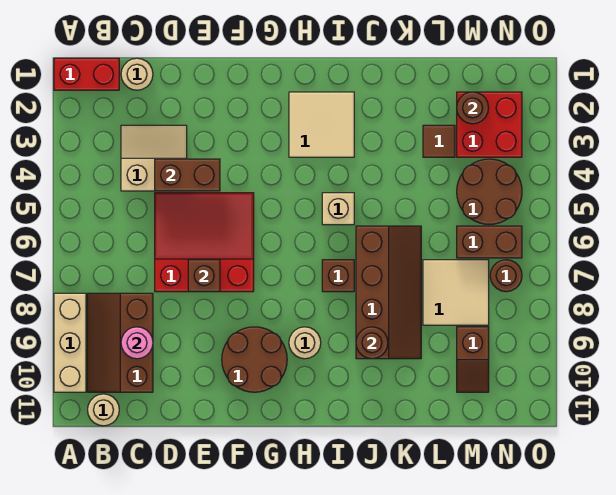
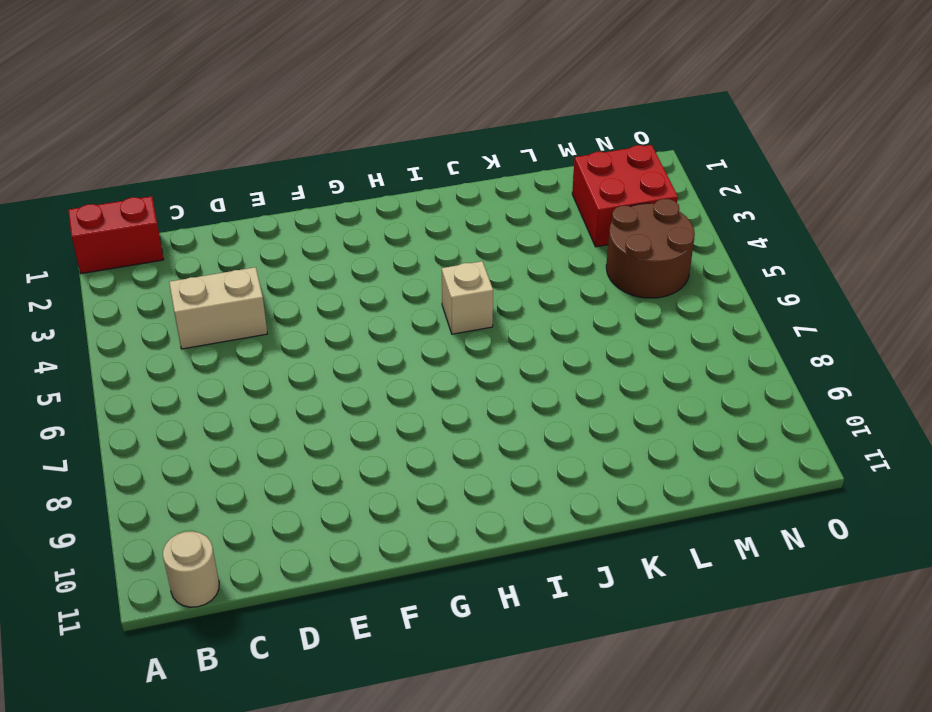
none -> tan brick A8:A10 level 1
none -> brown slope B8:C10 level 1 top C
none -> tan round brick C1 level 1

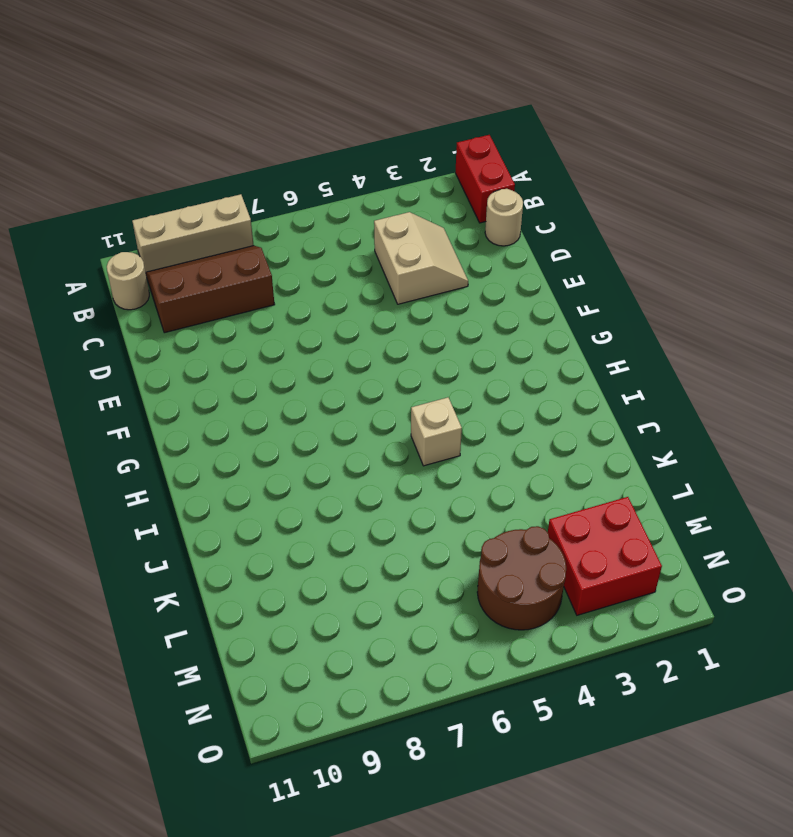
none -> red slope D5:F7 level 1 top 7
none -> brown round brick F9:G10 level 1
none -> tan tile H2:I3 level 1

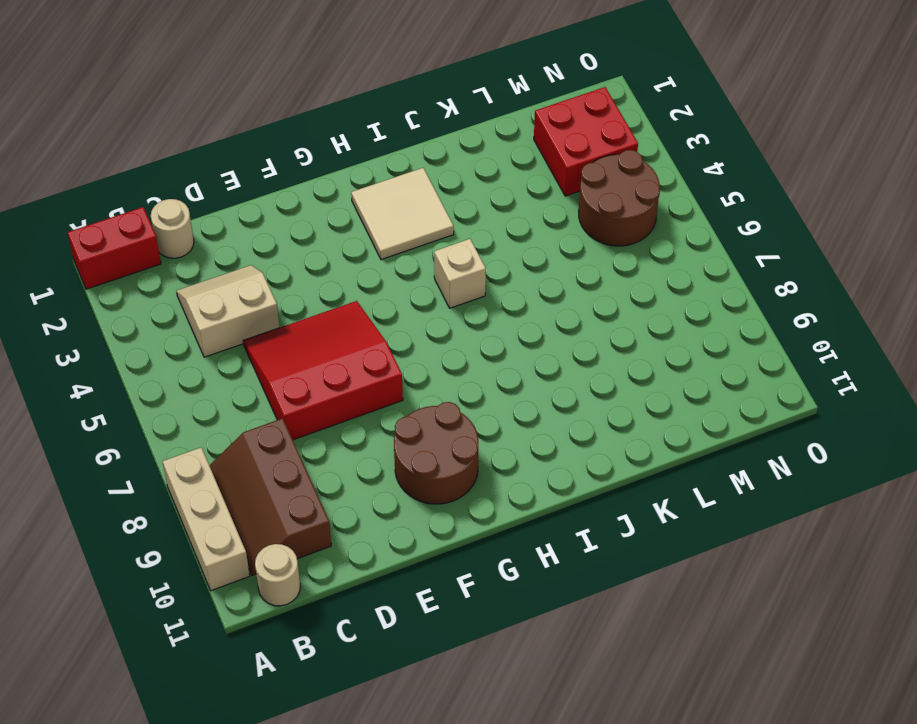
none -> tan round brick H9 level 1
none -> brown brick I7 level 1
none -> brown slope J6:K9 level 1 top J

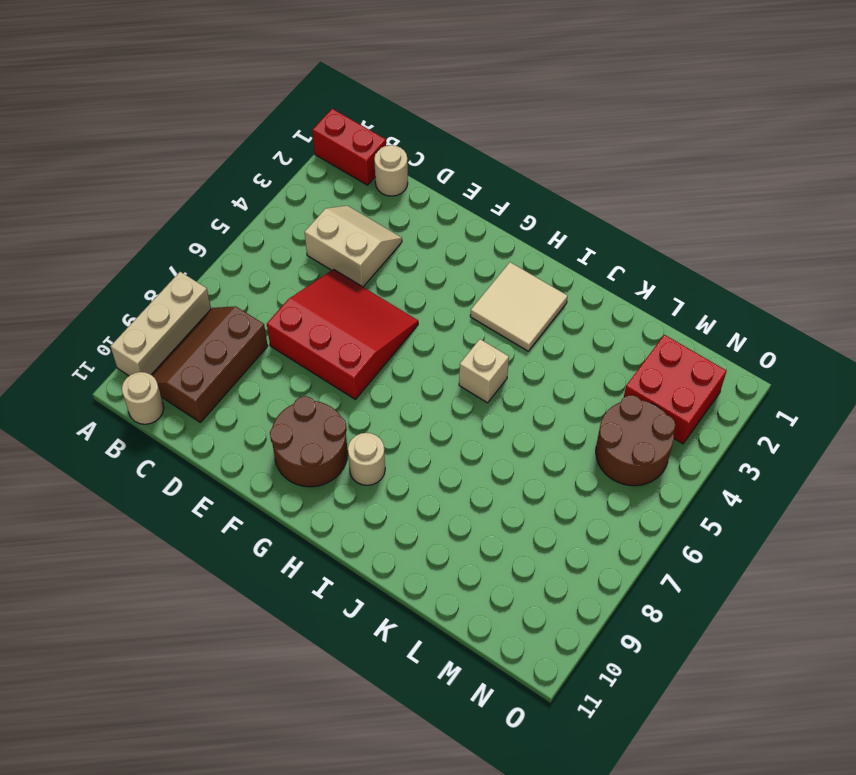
none -> brown brick I7 level 1
none -> brown slope J6:K9 level 1 top J
none -> brown tile L3 level 1

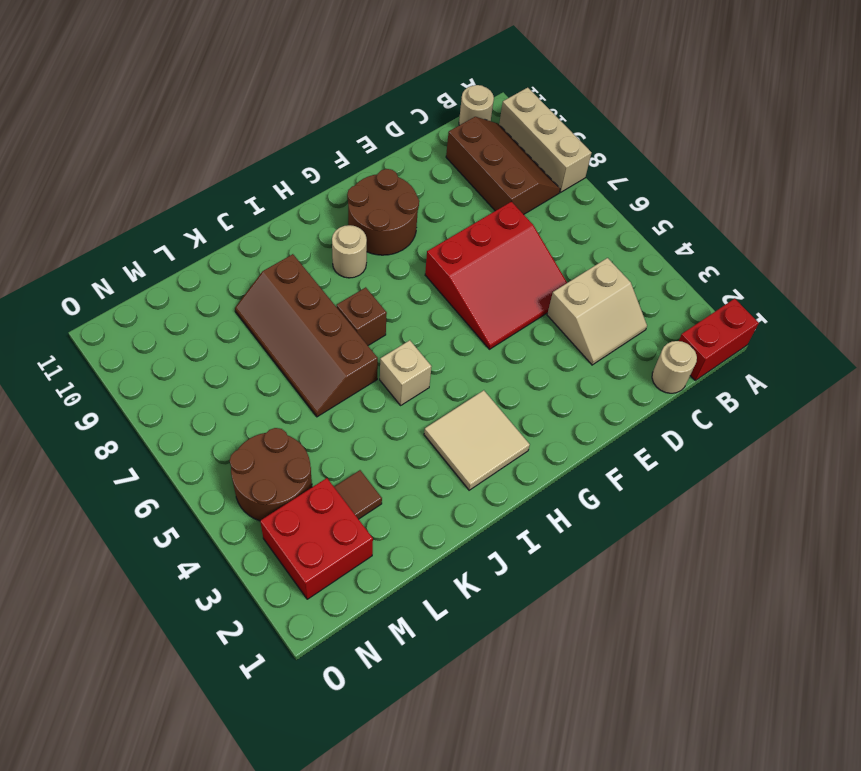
none -> tan tile L7:M8 level 1
none -> brown brick M6:N6 level 1
none -> brown slope M9:M10 level 1 top 9

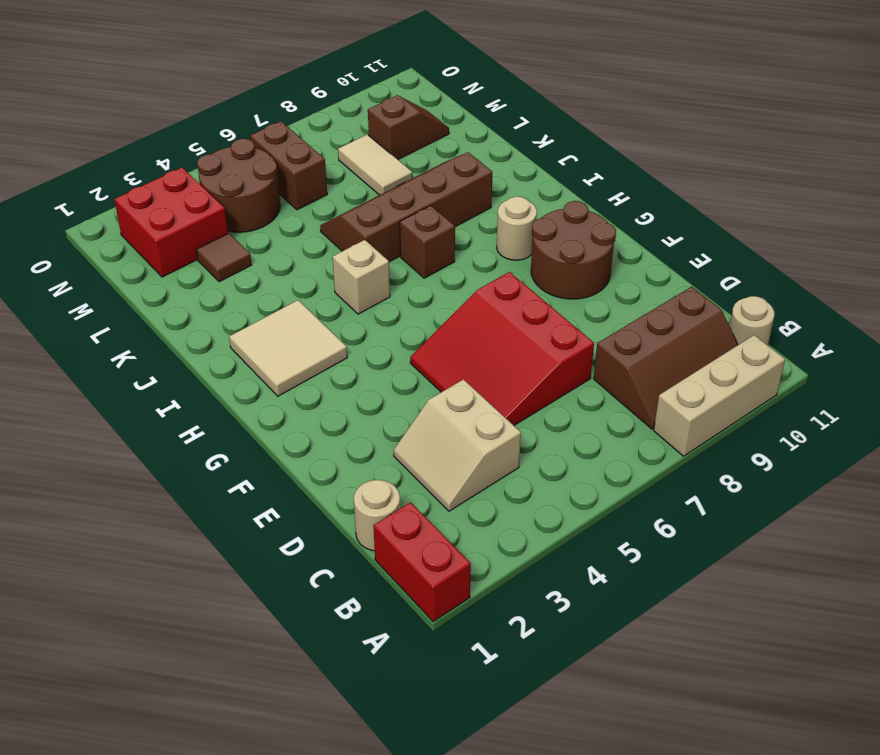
tan tile L8:M8 level 1 -> tan tile L7:M8 level 1
none -> brown round brick N7 level 1
none -> pink round brick C9 level 2
none -> brown brick D4:E4 level 2

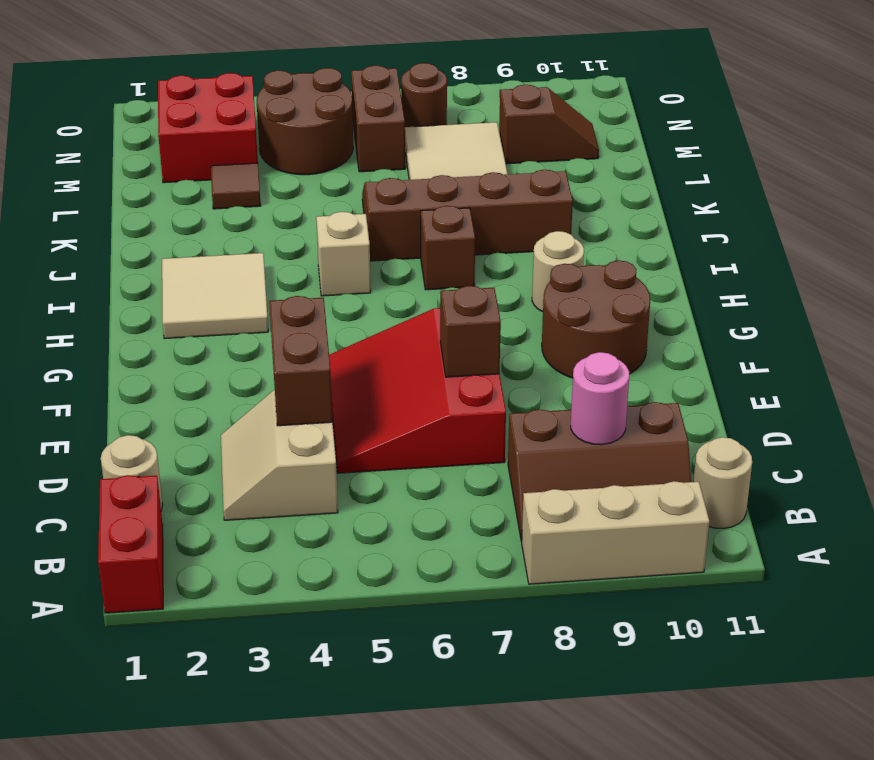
none -> brown round brick J9 level 2
none -> brown round brick M2 level 2

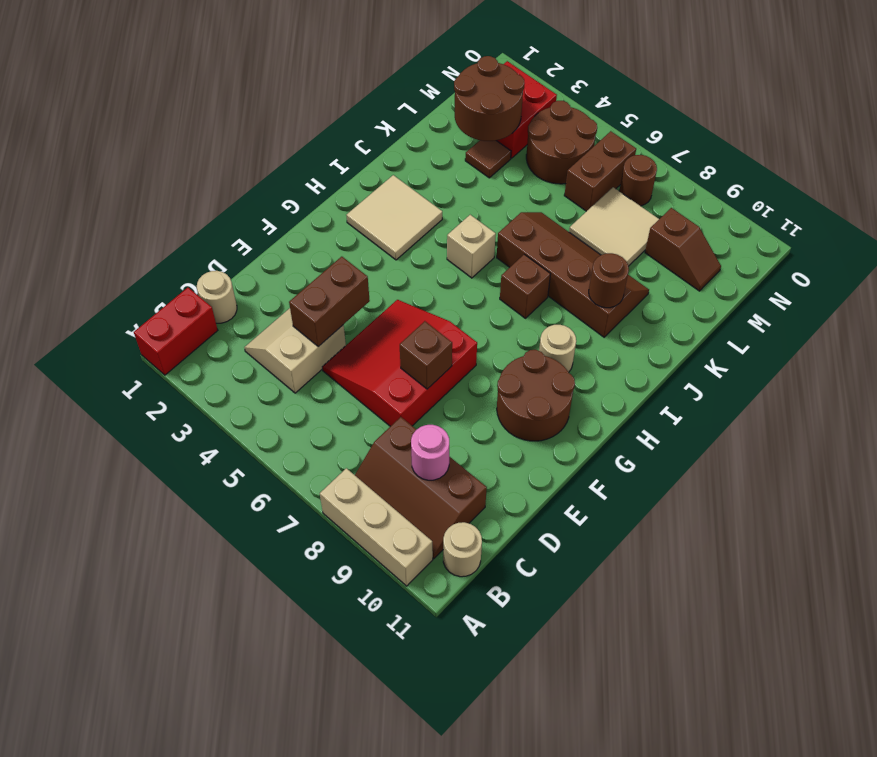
brown round brick L2:M3 level 2 -> brown round brick M2 level 2

